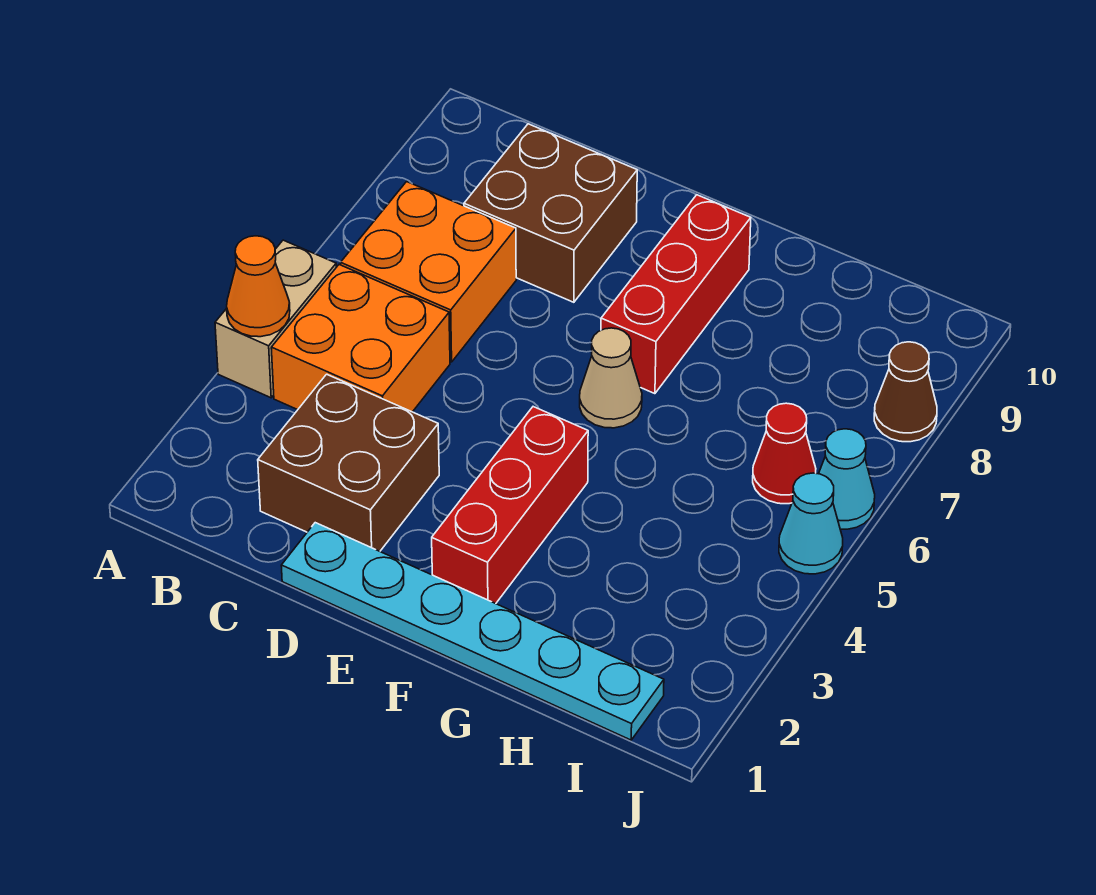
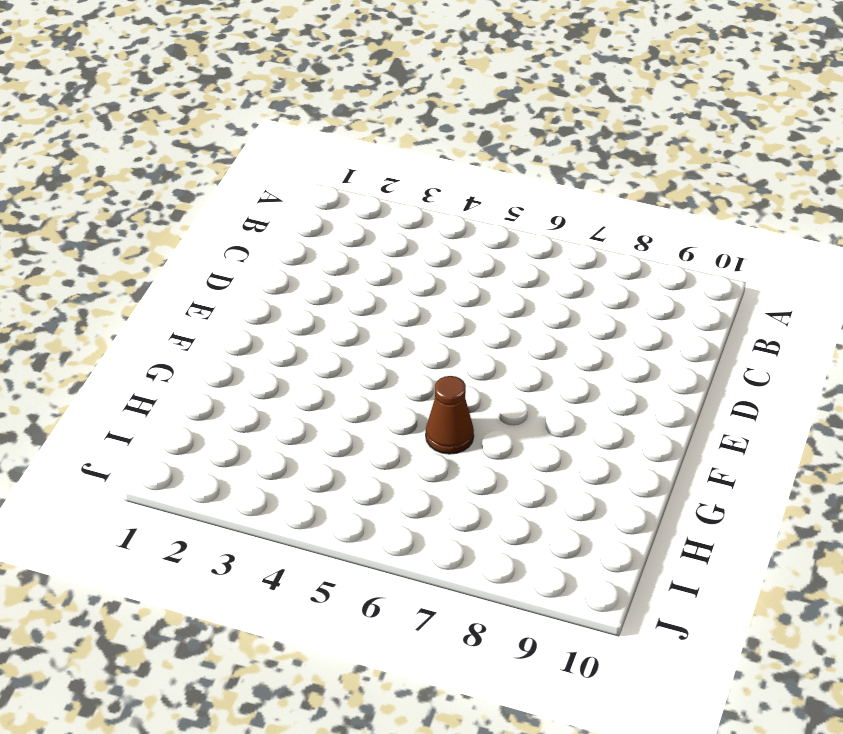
brown cone G6 level 1 -> brown cone J8 level 1
none -> tan brick A4:A5 level 1
none -> orange brick B4:C5 level 1
none -> orange brick B6:C7 level 1

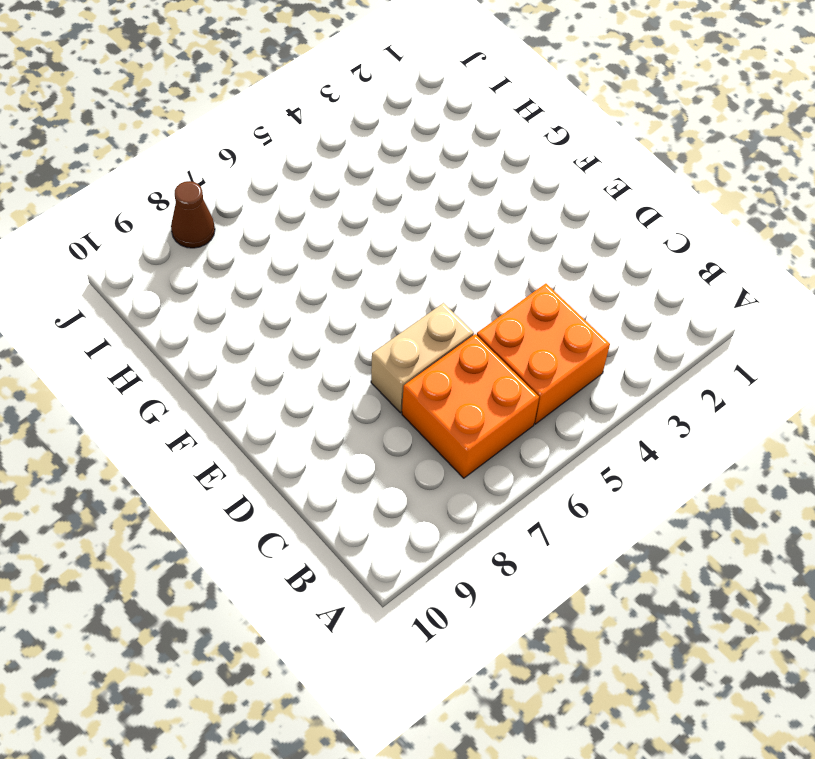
tan brick D6:D7 level 1 -> tan brick A4:A5 level 1
none -> brown brick C2:D3 level 1
none -> brown brick C8:D9 level 1
none -> cyan plate D1:I1 level 1

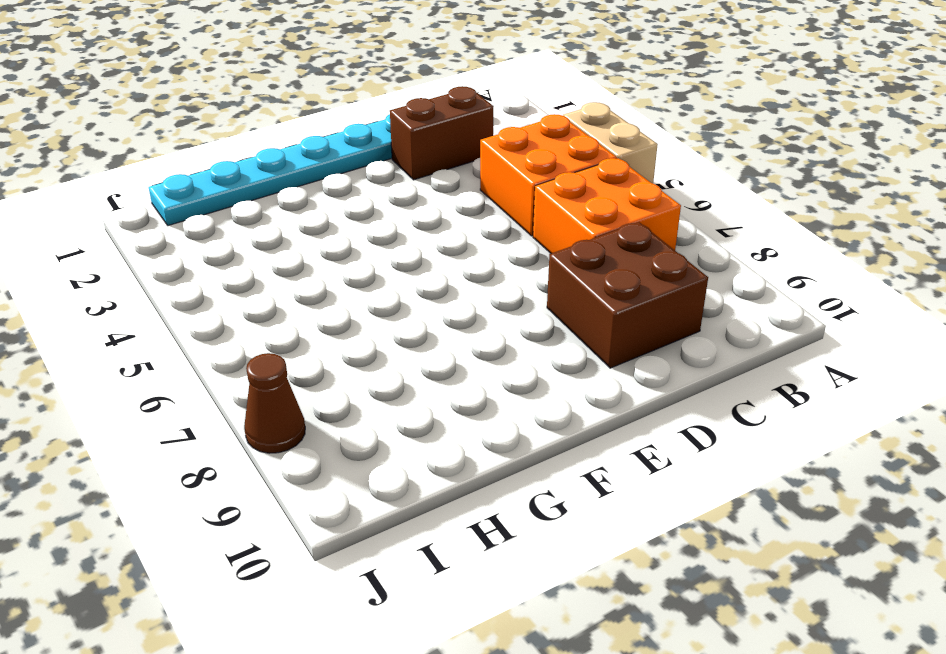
brown brick C2:D2 level 1 -> brown brick C2:D3 level 1
none -> red brick F2:F4 level 1
none -> tan cone F6 level 1
none -> red brick F7:F9 level 1

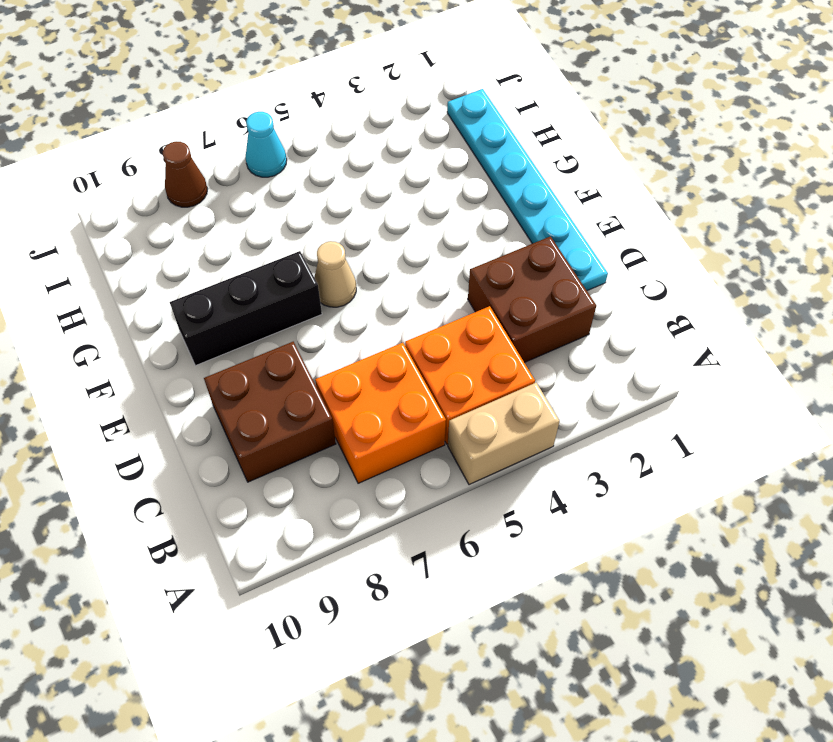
black brick F7:F9 level 1 -> red brick F7:F9 level 1
none -> red brick F2:F4 level 1
none -> red cone I6 level 1
none -> cyan cone J5 level 1

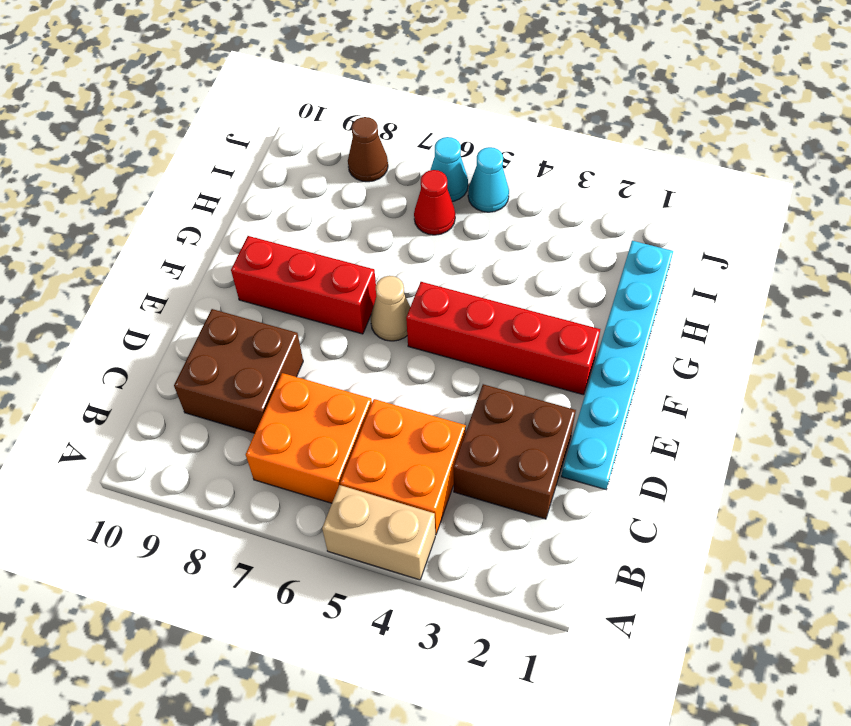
red brick F2:F5 level 1 -> red brick F2:F4 level 1
none -> orange cone A4 level 2

